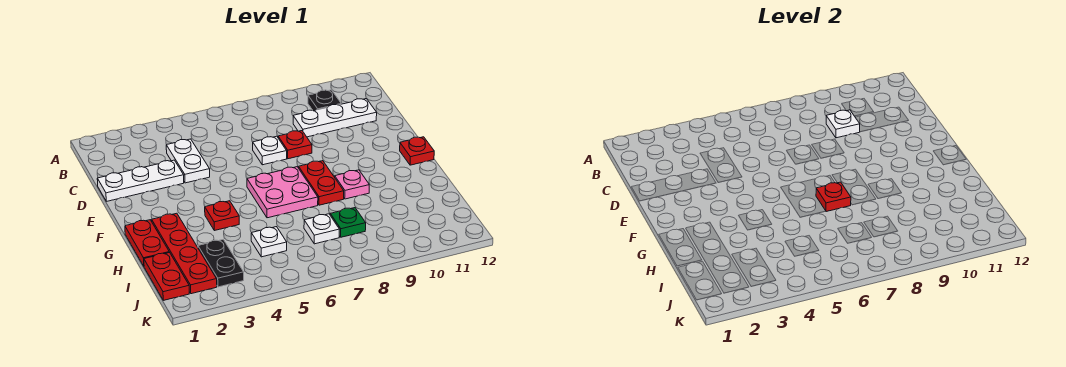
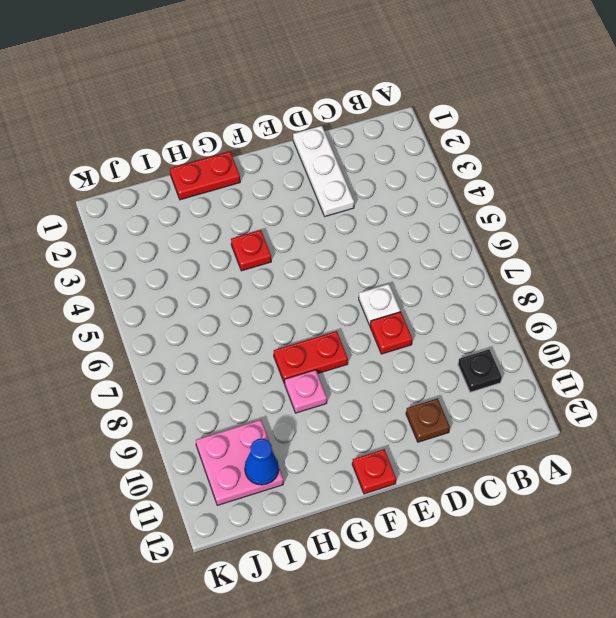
brown plate D11 level 1 -> none
pink plate I10:J11 level 1 -> pink plate F6:G7 level 1
blue cone I11 level 2 -> none
none -> white plate C4:D4 level 1
none -> white plate C9:C11 level 1
none -> red plate G2:J2 level 1

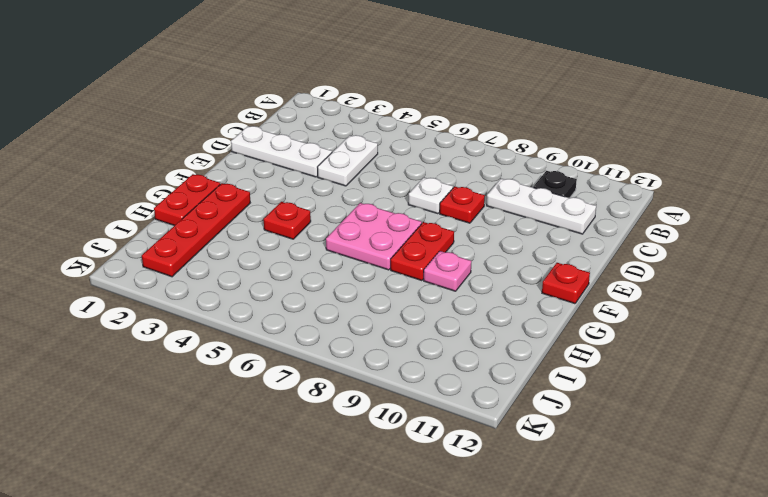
none -> red plate I1:J1 level 1
none -> black plate I3:J3 level 1
none -> white plate I5 level 1

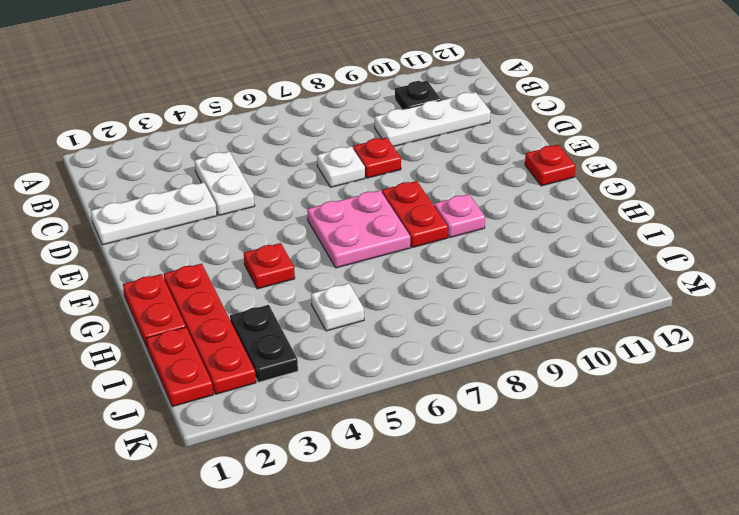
none -> white plate I7 level 1
none -> green plate I8 level 1
none -> white plate C9 level 2

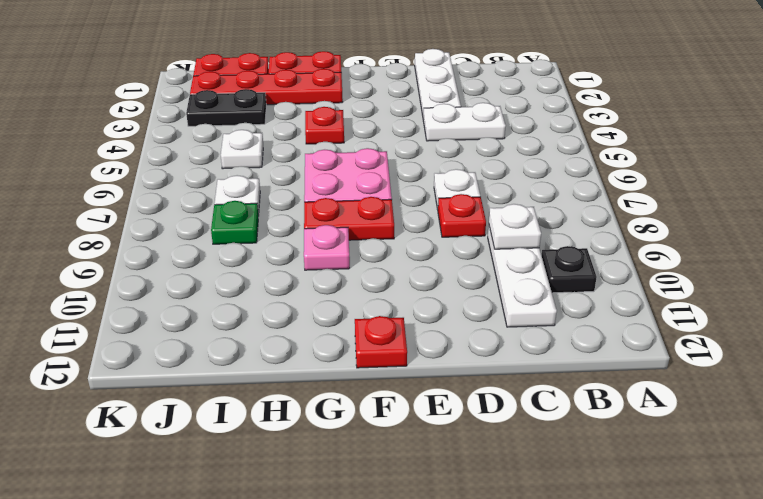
none -> red plate G7 level 2

